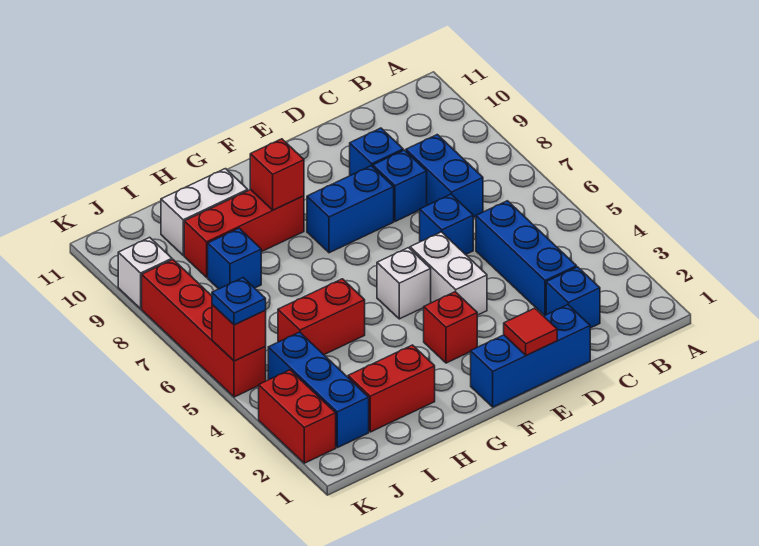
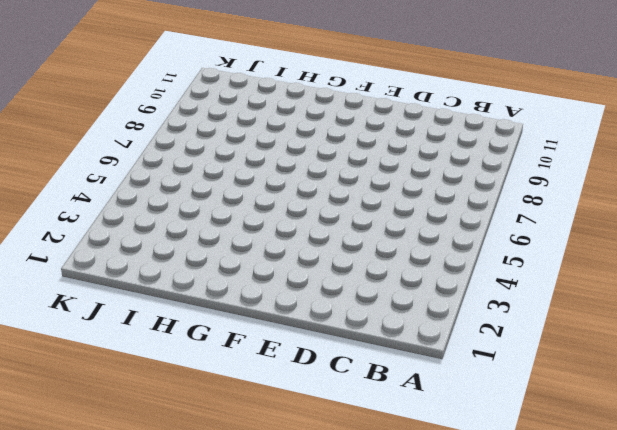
none -> blue brick C2 level 1
none -> blue brick C3:C5 level 1
none -> blue brick C7:C8 level 1

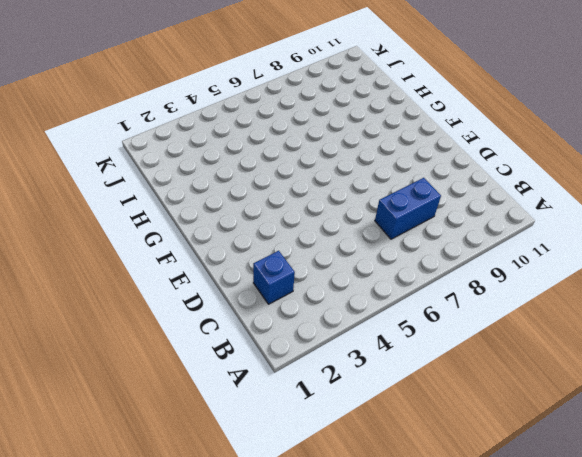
none -> blue brick C3:C5 level 1
none -> blue brick D1:F1 level 1
none -> blue brick D6 level 1

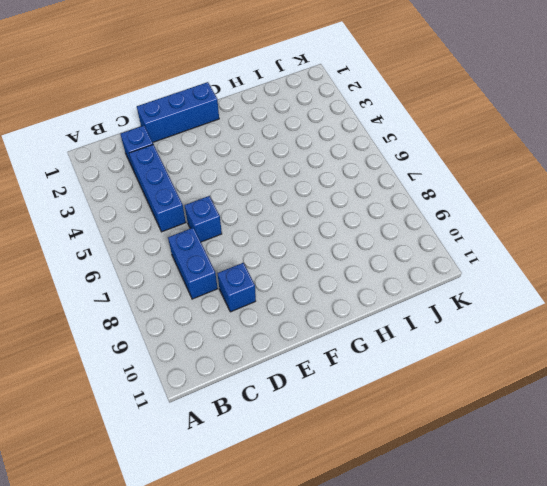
none -> blue brick D8 level 1
none -> white brick E4:E5 level 1
none -> blue brick E8:F8 level 1

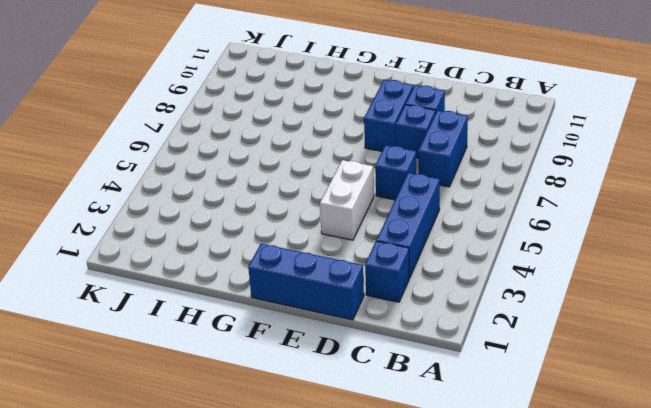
blue brick E8:E9 level 1 -> blue brick E8:F8 level 1
none -> red brick F3 level 1
none -> white brick F5 level 1
none -> red brick G9:I9 level 1

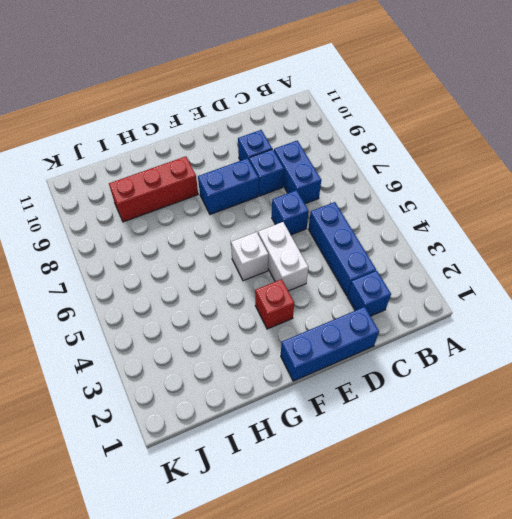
none -> red brick H2:I2 level 1
none -> red brick H5:I5 level 1
none -> white brick H10:I10 level 1

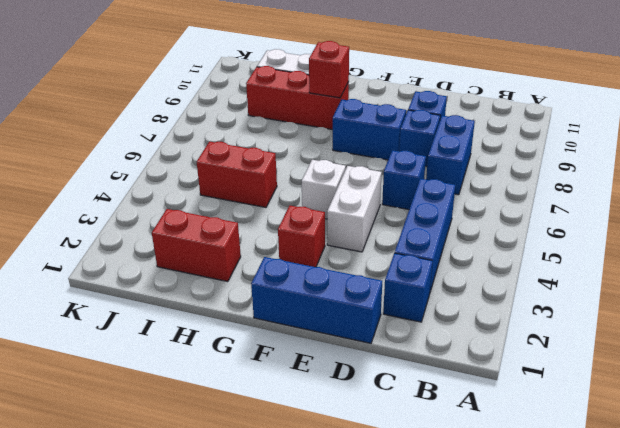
none -> blue brick I8 level 1
none -> blue brick J2:J4 level 1
none -> red brick K2:K3 level 1

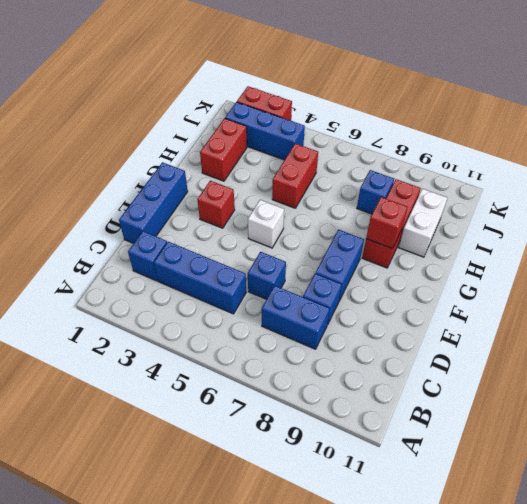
none -> blue brick D9 level 1
none -> white brick E4:E5 level 1
none -> red brick K5:K8 level 1

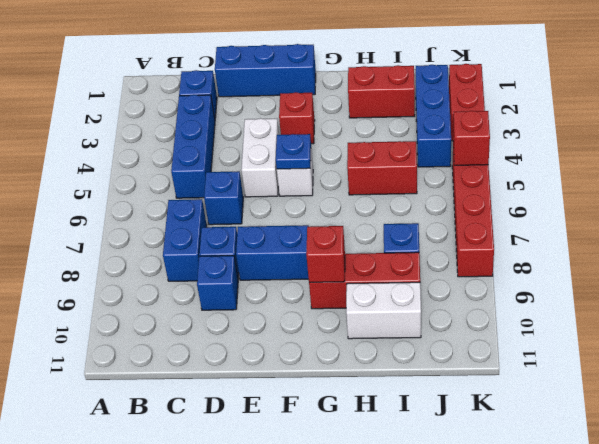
blue plate F5 level 2 -> blue plate K5 level 3
none -> white brick K9 level 1
none -> red tile E1 level 2

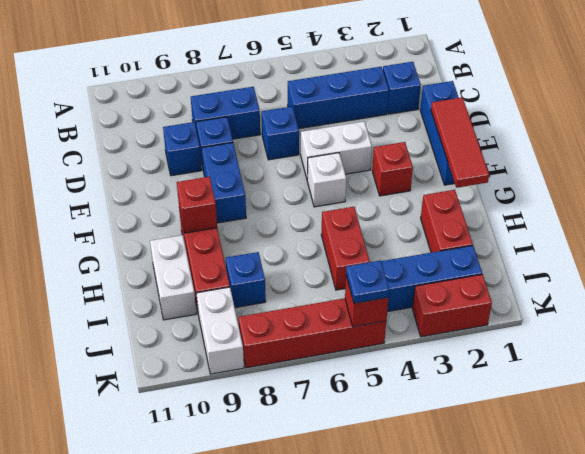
red tile E1:G1 level 2 -> red tile E1 level 2
white brick J9:K9 level 1 -> white brick K9 level 1

